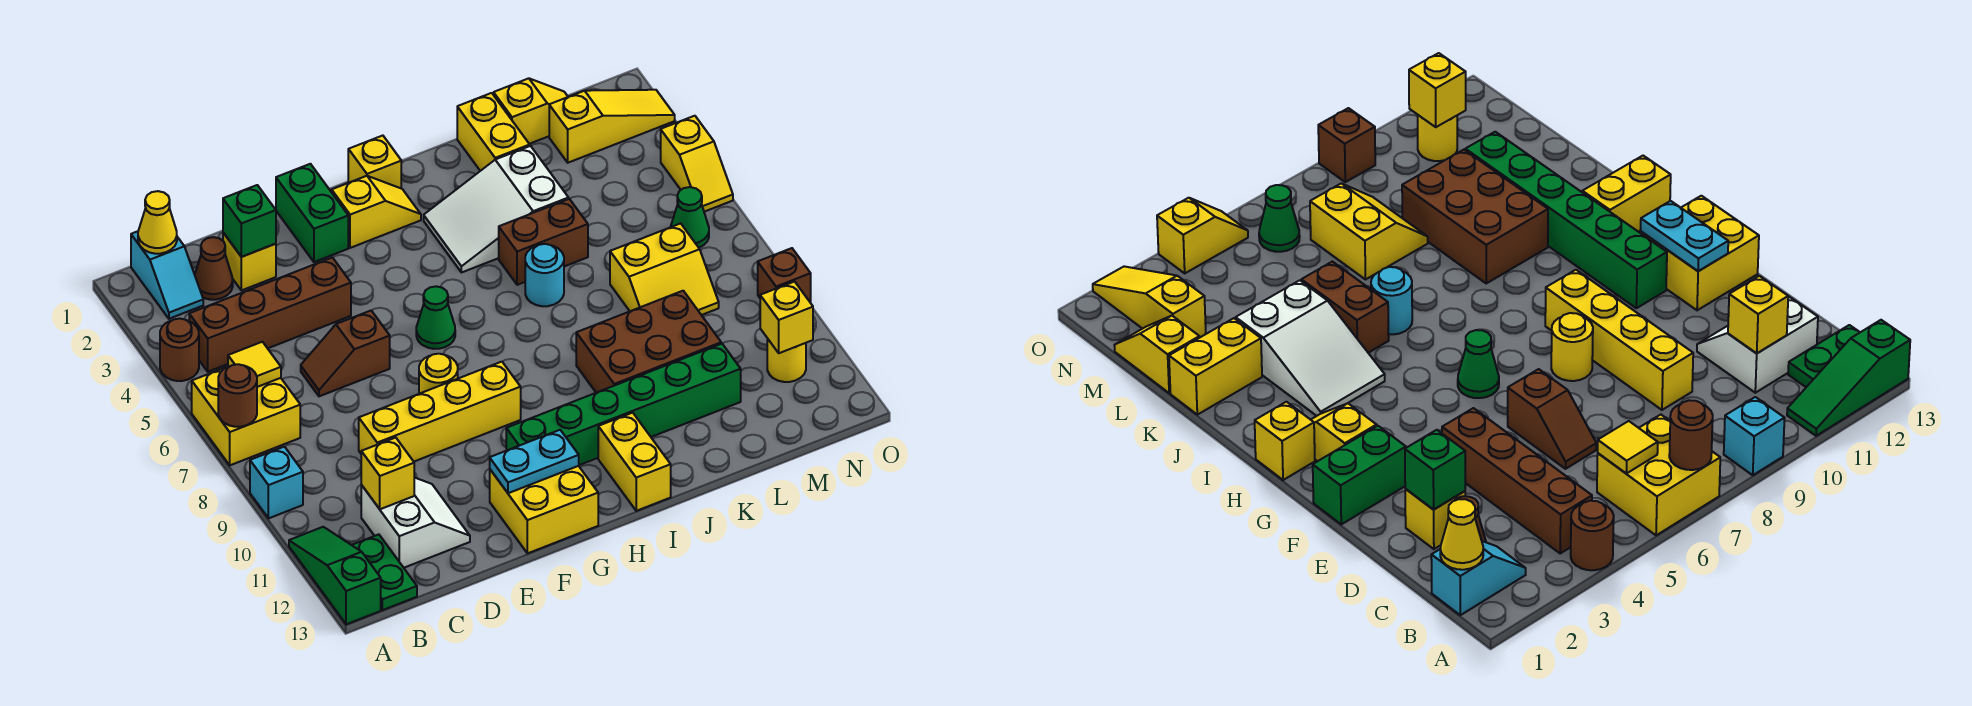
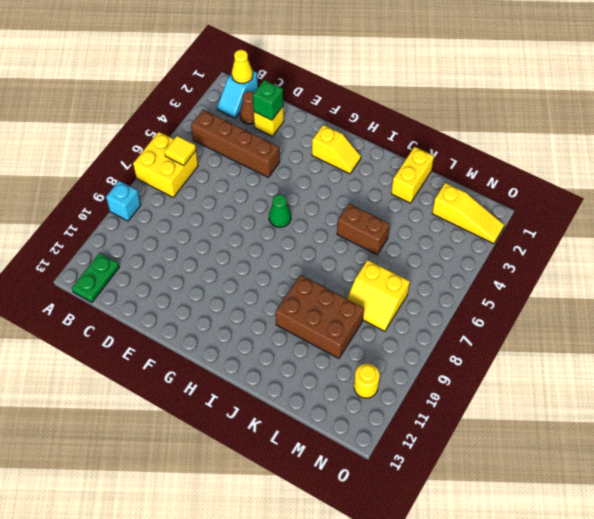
none -> brown round brick A4 level 1
none -> green slope A11:A13 level 1 top 13
none -> white slope C11:D12 level 1 top C
none -> brown slope D6:E6 level 1 top E

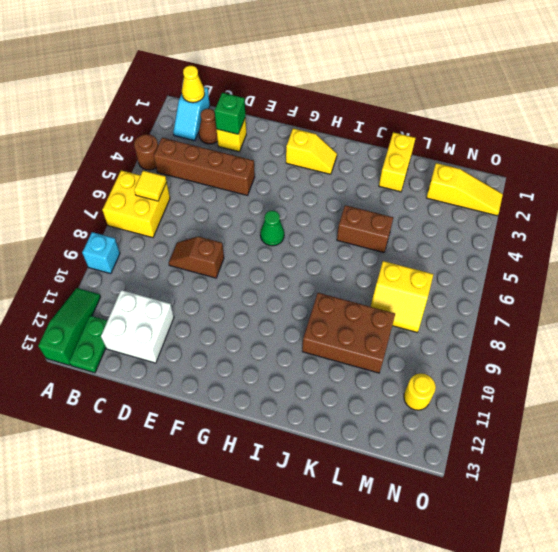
white brick C11:D12 level 1 -> white slope C11:D12 level 1 top C
brown slope D8:E8 level 1 top E -> brown slope D6:E6 level 1 top E
none -> yellow brick D9:G9 level 1
none -> green brick F1:F2 level 1
none -> yellow round brick F8 level 1
none -> yellow brick F12:G13 level 1

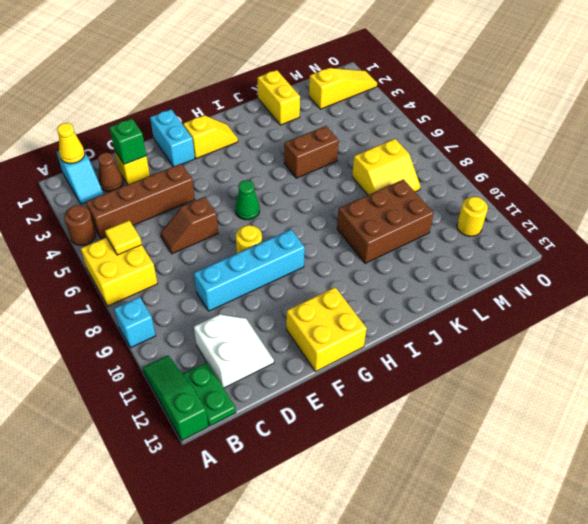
cyan brick D9:G9 level 1 -> yellow brick D9:G9 level 1
cyan brick F1:F2 level 1 -> green brick F1:F2 level 1
none -> green brick G11:L11 level 1
none -> yellow brick H1 level 1
none -> white slope I3:K4 level 1 top K
none -> yellow brick I12:I13 level 1

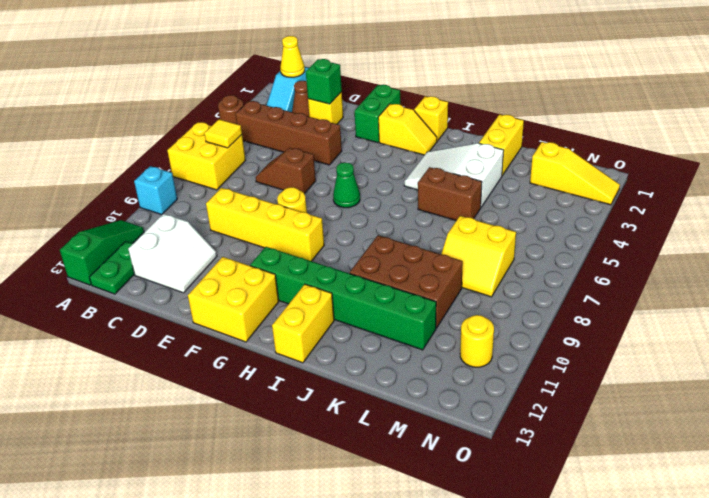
none -> cyan round brick J6 level 1
none -> yellow slope L1:M1 level 1 top L
none -> green cone N6 level 1
none -> yellow slope O4:O5 level 1 top 4

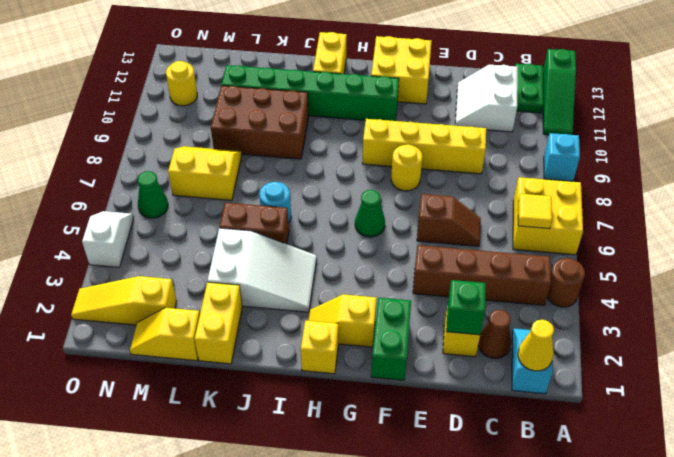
white slope O4:O5 level 1 top 4 -> yellow slope O4:O5 level 1 top 4
none -> brown brick O9 level 1
none -> brown round brick A7 level 2
none -> yellow brick C11 level 2
none -> cyan plate F12:G12 level 2

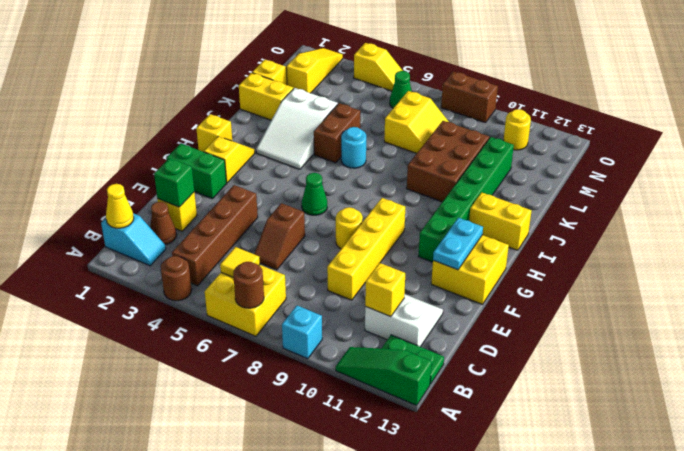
brown brick O8:O9 level 1 -> brown brick O9 level 1
none -> yellow brick N11 level 2

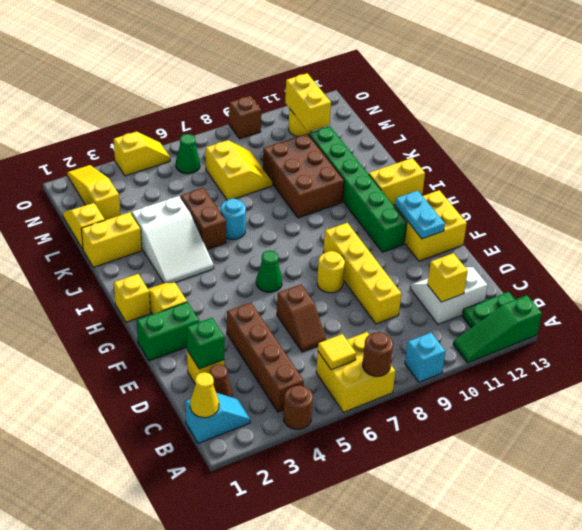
yellow brick M11:N11 level 2 -> yellow brick N11 level 2

